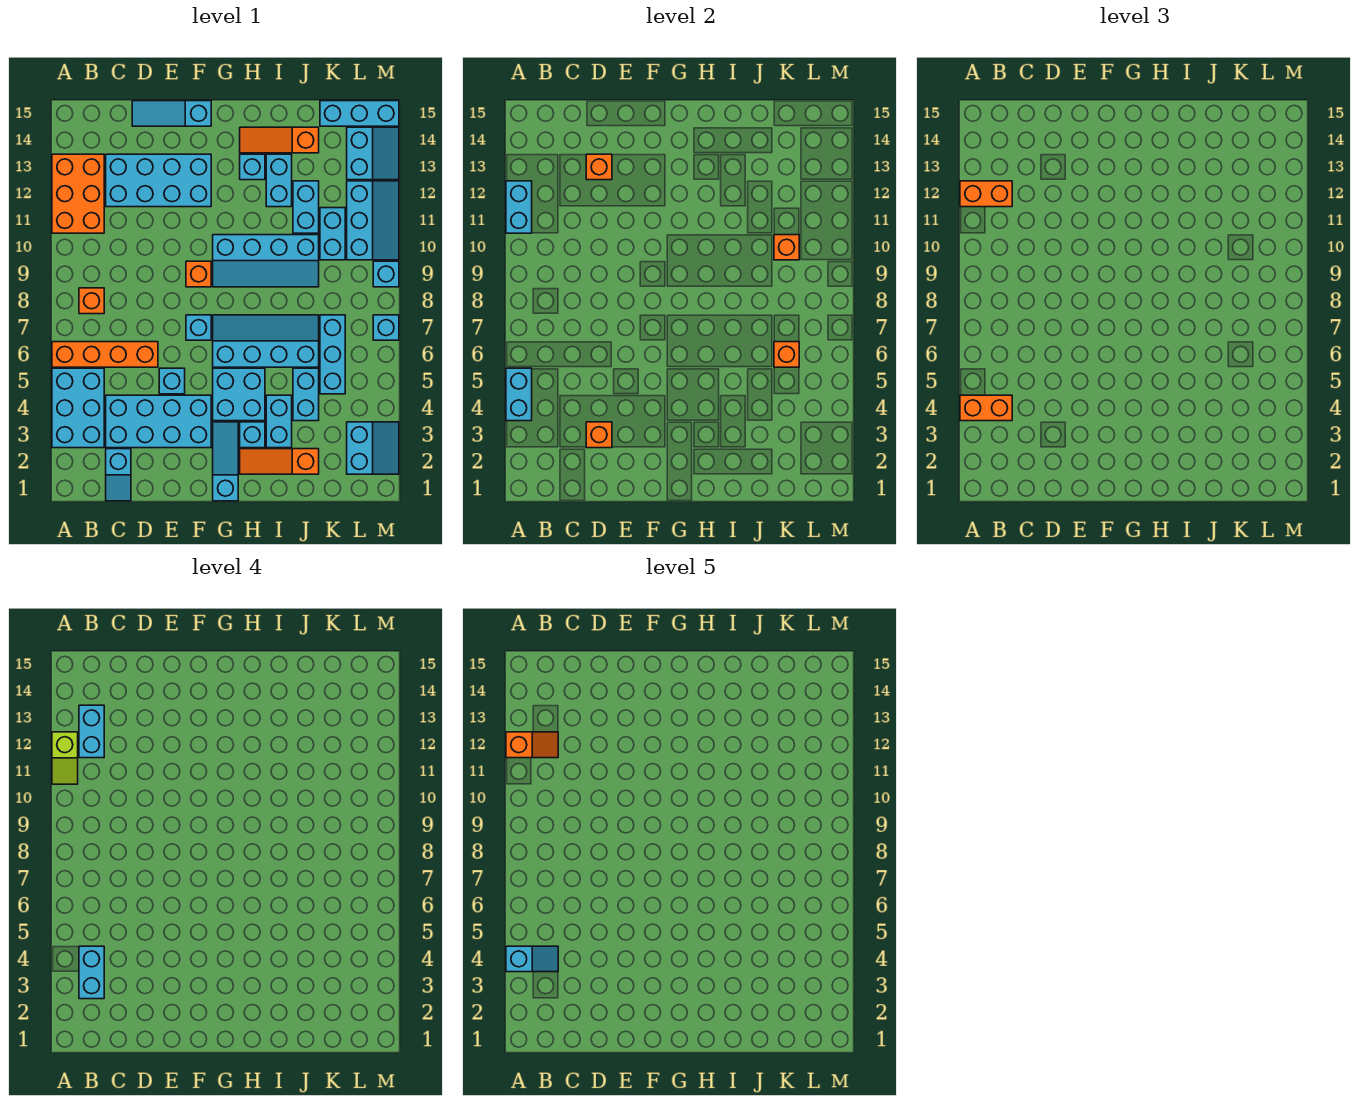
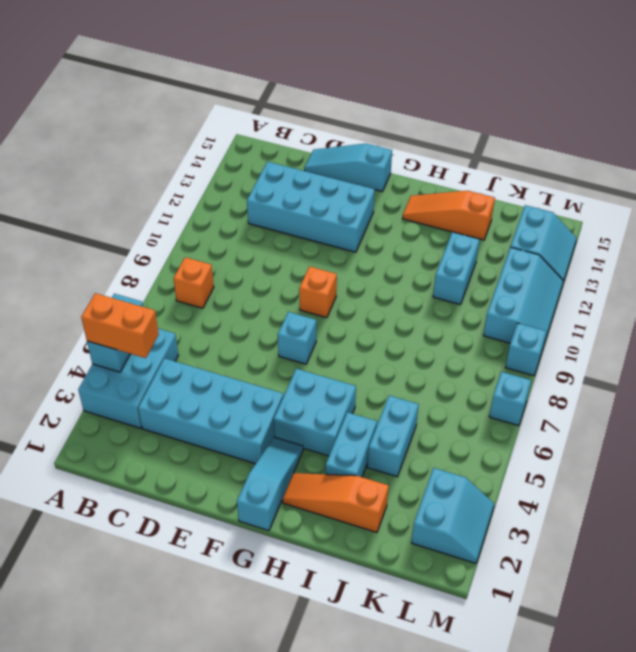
none -> orange brick A6:D6 level 1
none -> orange brick A11:B13 level 1
none -> cyan slope C1:C2 level 1 top 2
none -> cyan brick E5 level 1

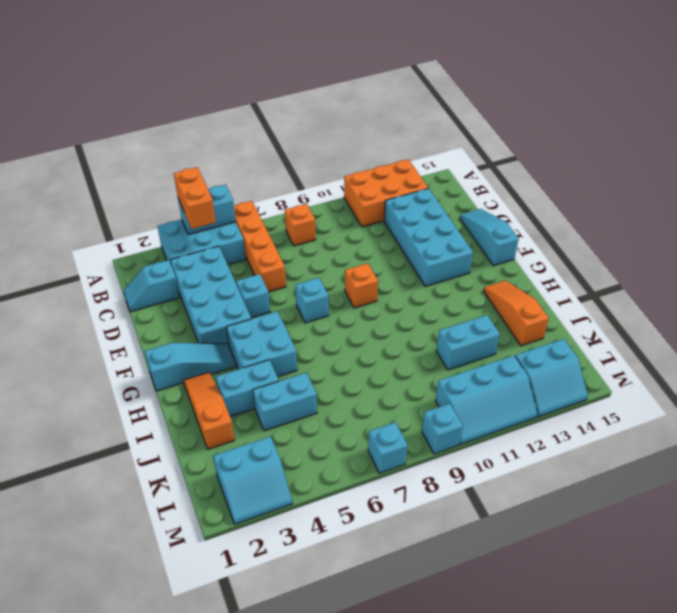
none -> cyan slope G6:J7 level 1 top 6
none -> cyan slope G9:J10 level 1 top 10
none -> cyan brick H3 level 1
none -> cyan brick H13 level 1

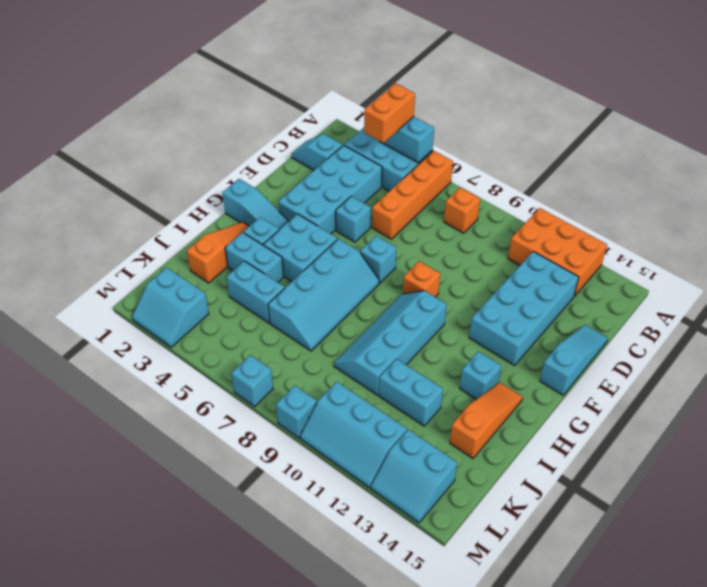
none -> cyan brick I12:I13 level 1
none -> cyan brick K5:K7 level 1
none -> cyan brick K10:K11 level 1
none -> cyan brick K15:M15 level 1

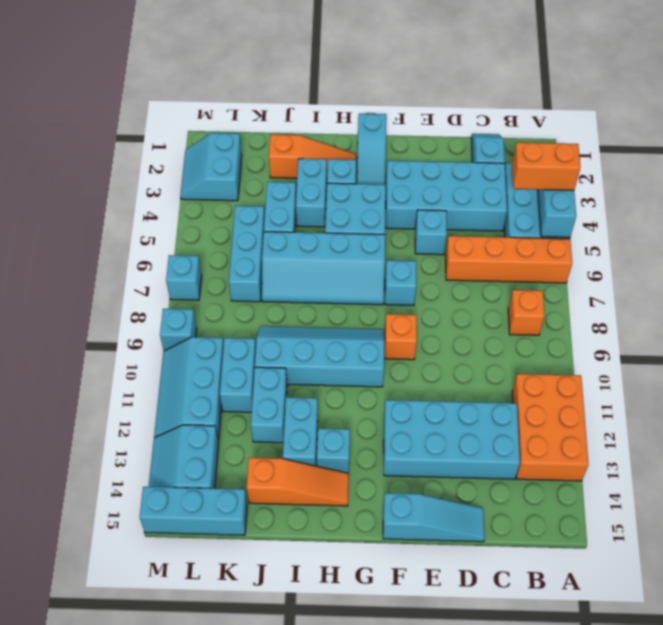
none -> cyan brick A11:A12 level 2
none -> orange brick D3 level 2
none -> orange brick D13 level 2
none -> orange brick K6 level 2

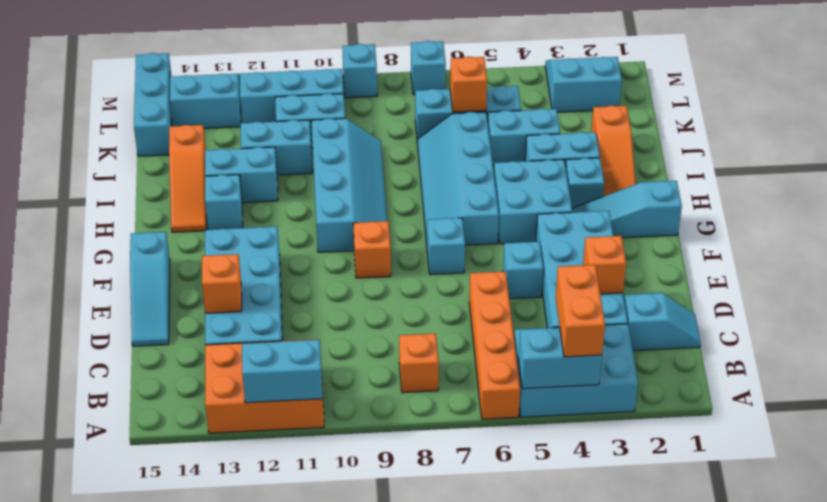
none -> orange brick K10 level 2
none -> orange brick A12:B12 level 3
none -> lime slope A11:A12 level 4 top 12
none -> cyan brick B3:B4 level 4

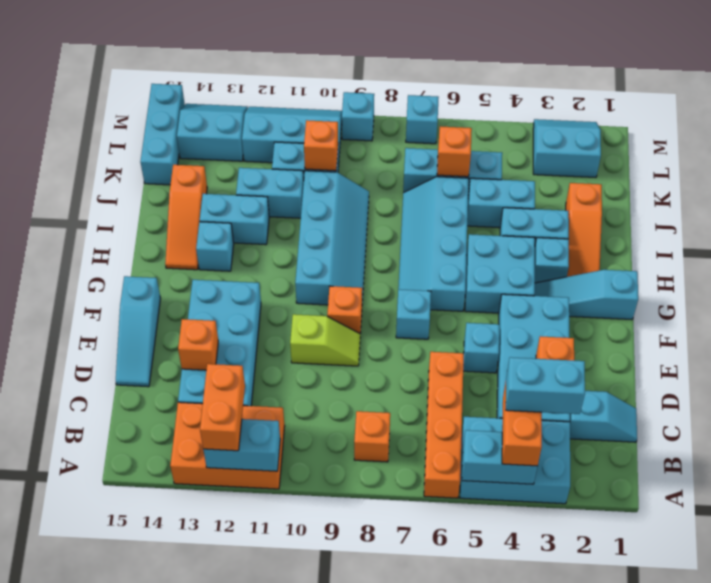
lime slope E9:E10 level 1 top 10 -> lime slope A11:A12 level 4 top 12
none -> cyan brick B12:B13 level 4
none -> cyan slope A4:B4 level 5 top A
none -> orange slope A12:B12 level 5 top A

